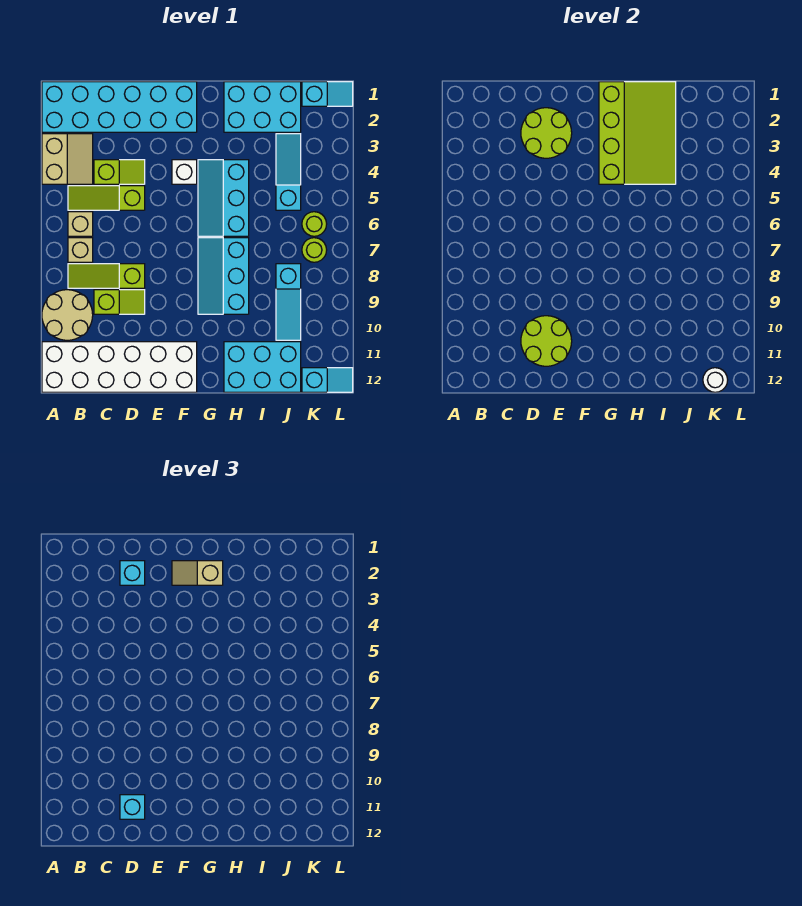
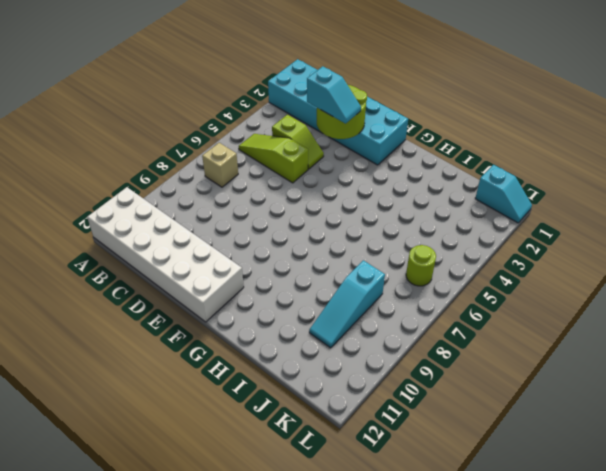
cyan slope D3:E3 level 3 top D -> cyan slope K12:L12 level 1 top K
none -> tan slope A3:B4 level 1 top A
none -> tan round brick A9:B10 level 1
none -> tan brick B6 level 1

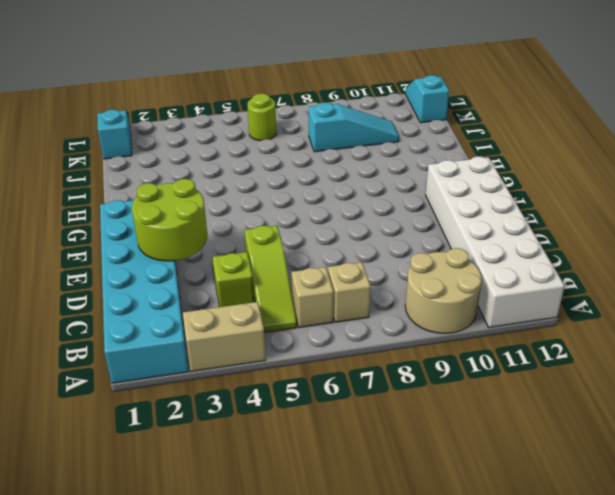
none -> lime slope B8:D8 level 1 top D
none -> lime slope C9:D9 level 1 top C
none -> white brick F4 level 1

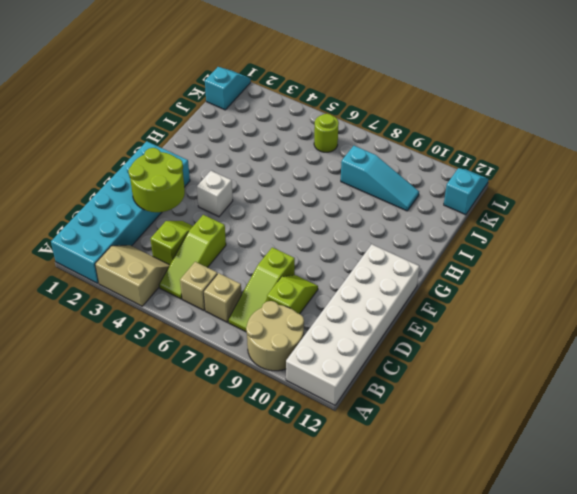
none -> cyan slope G4:H6 level 1 top H
none -> cyan slope G7:H9 level 1 top H
none -> cyan brick H1:J2 level 1

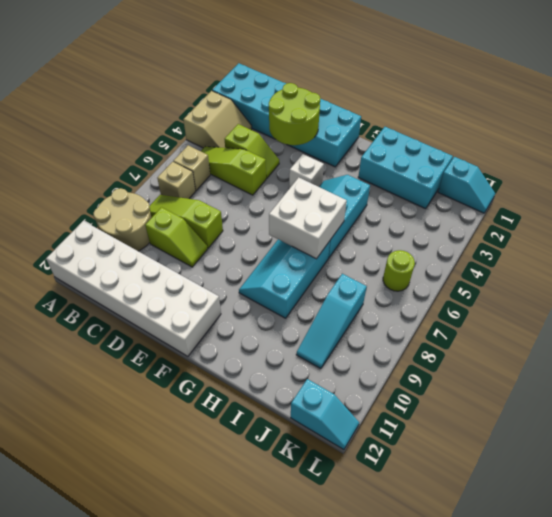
white brick G6:H7 level 2 -> none
none -> cyan brick H11:J12 level 1
none -> cyan slope J3:J5 level 1 top 5
none -> lime round brick K7 level 1

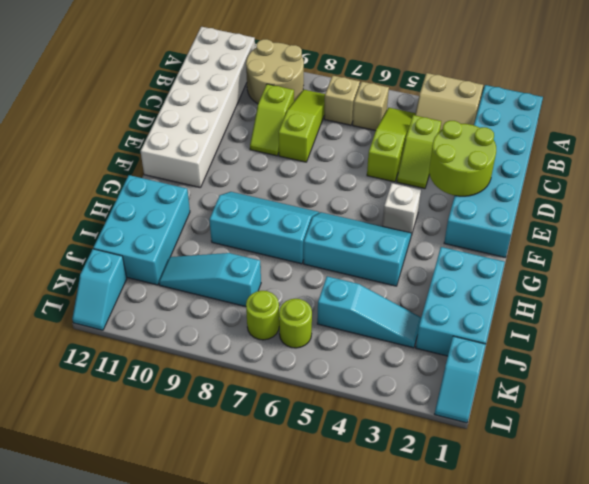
none -> lime round brick D10:E11 level 2
none -> lime slope G1:I4 level 2 top G
none -> white round brick K12 level 2

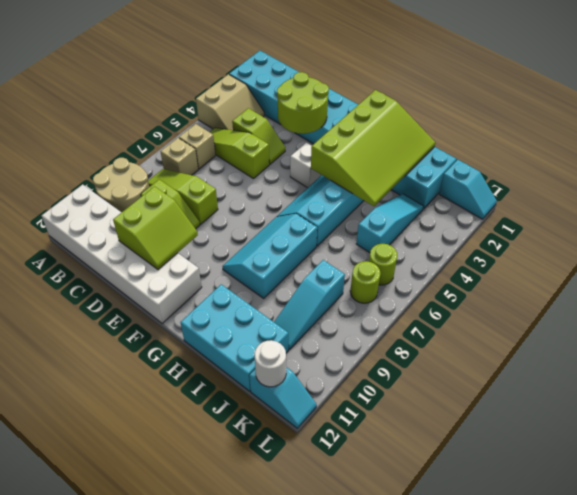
lime slope D10:E11 level 2 top D -> lime round brick D10:E11 level 2
none -> cyan brick D2 level 3
none -> cyan brick D11 level 3
none -> tan slope F2:G2 level 3 top G

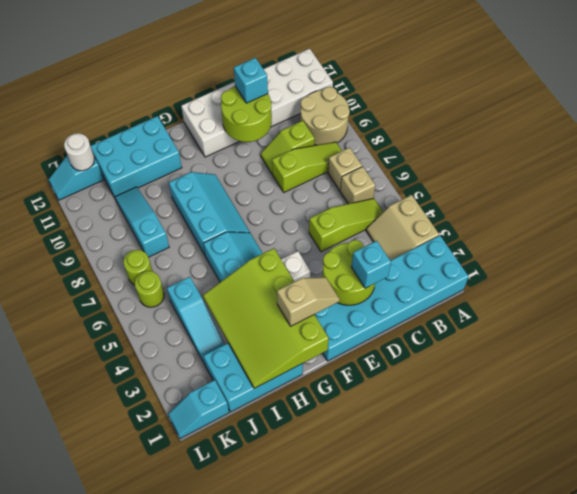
none -> lime slope C4:D4 level 1 top C

